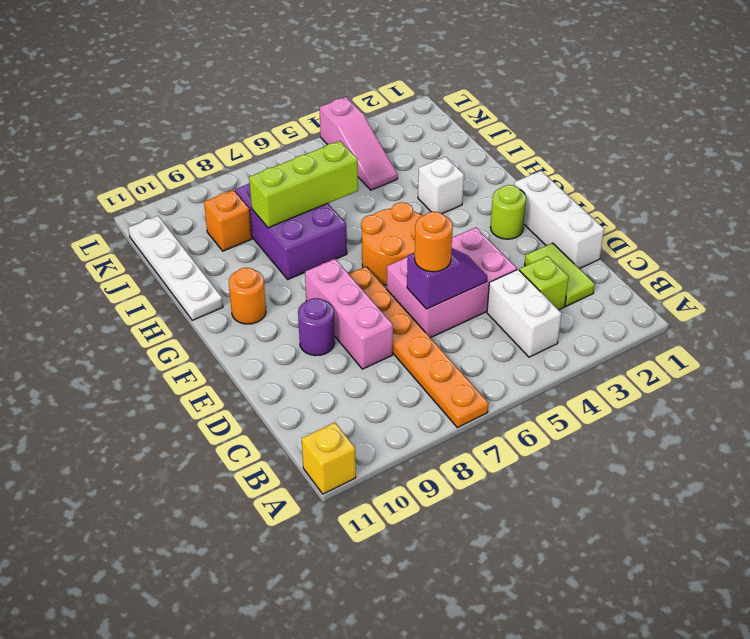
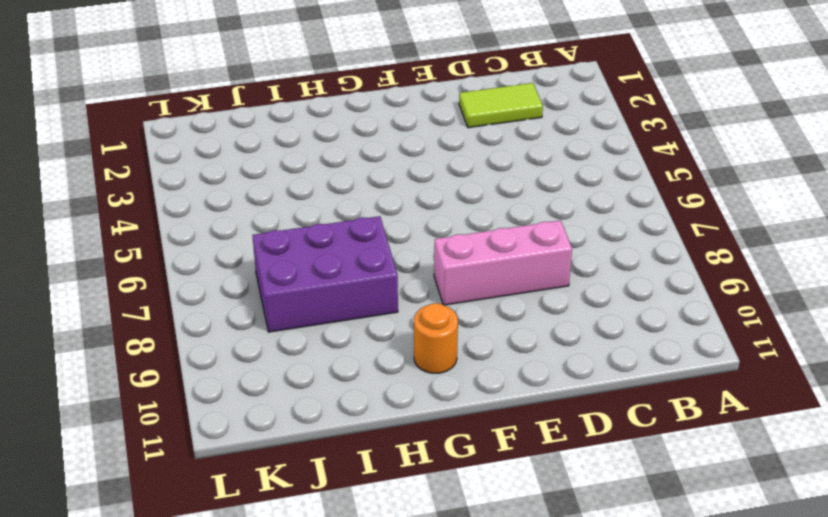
none -> orange plate A7:F7 level 1
none -> yellow brick A11 level 1
none -> white brick B4:C4 level 1

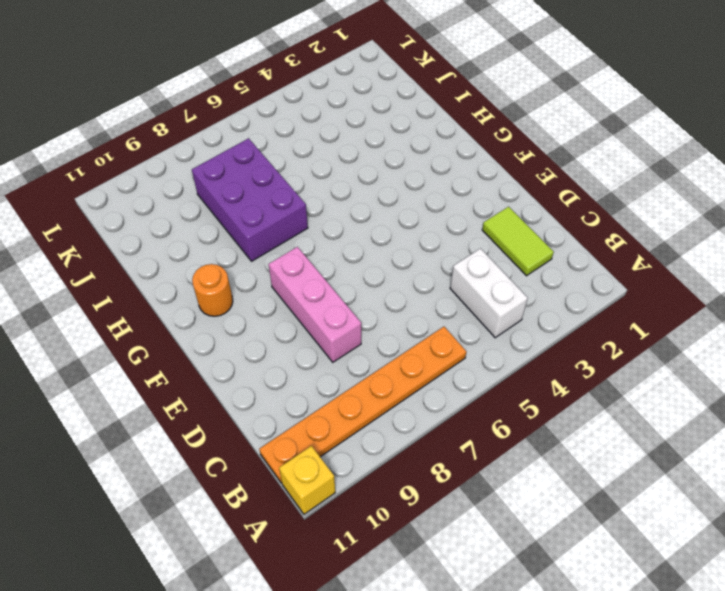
orange plate B6:B11 level 1 -> orange plate A7:F7 level 1
none -> lime brick C3 level 1
none -> white brick D1:F1 level 1
none -> pink brick D4:E6 level 1

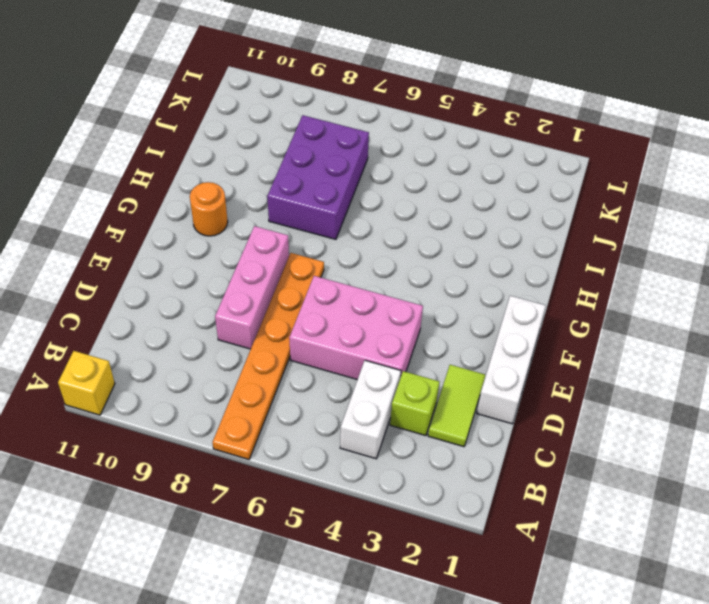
none -> purple round brick E9 level 1
none -> lime round brick F2 level 1
none -> orange round brick F5:G6 level 1

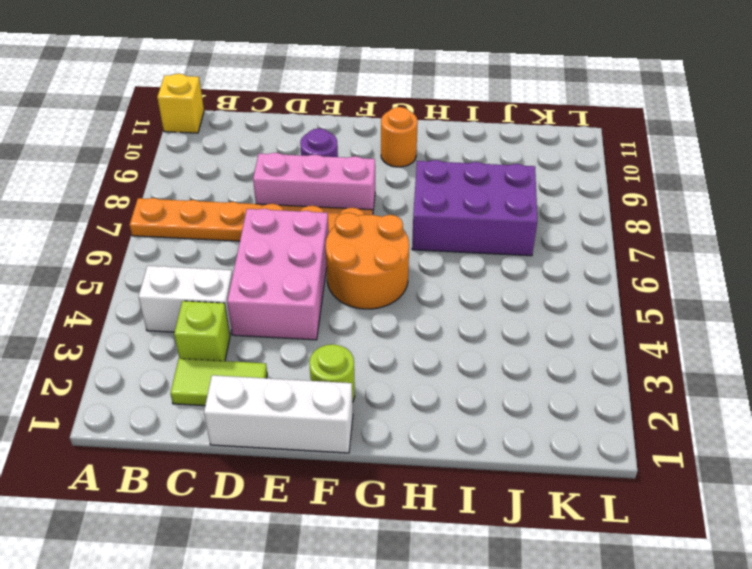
none -> white brick H3 level 1
none -> white plate H11:K11 level 1
none -> pink slope J4:L4 level 1 top L

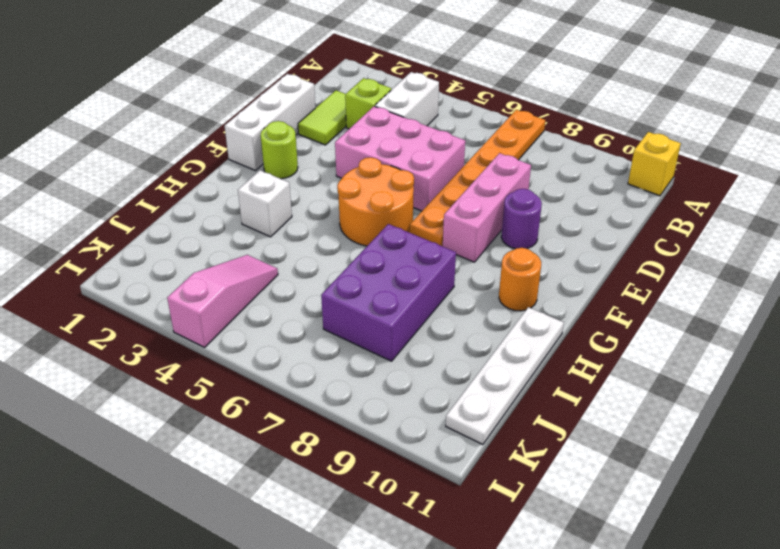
none -> orange brick J9 level 1
none -> purple slope D5:D6 level 2 top 6
none -> lime brick I6:I8 level 2

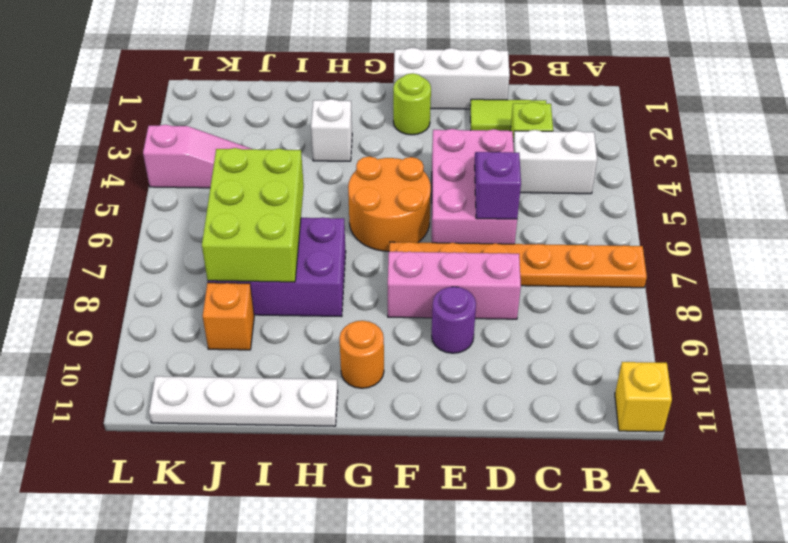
lime brick I6:J8 level 2 -> lime brick I6:I8 level 2
none -> orange round brick D6 level 3

